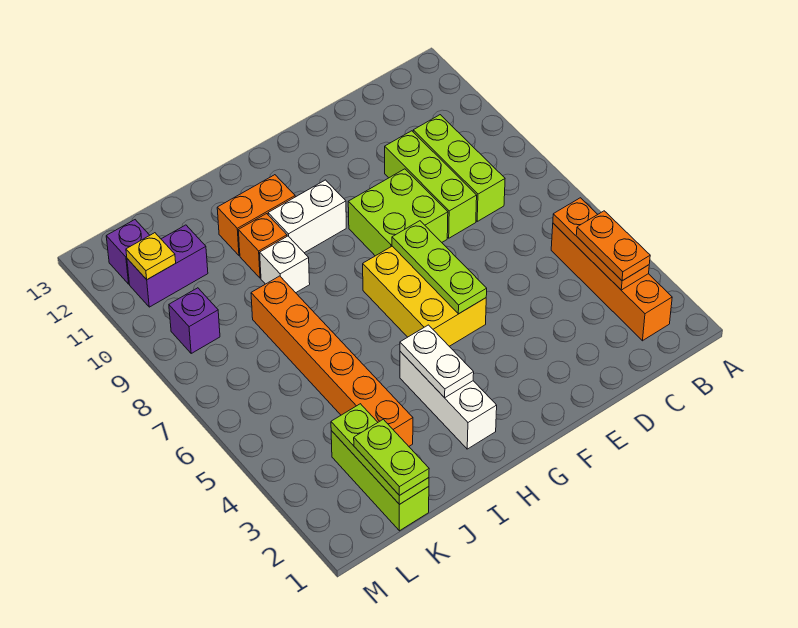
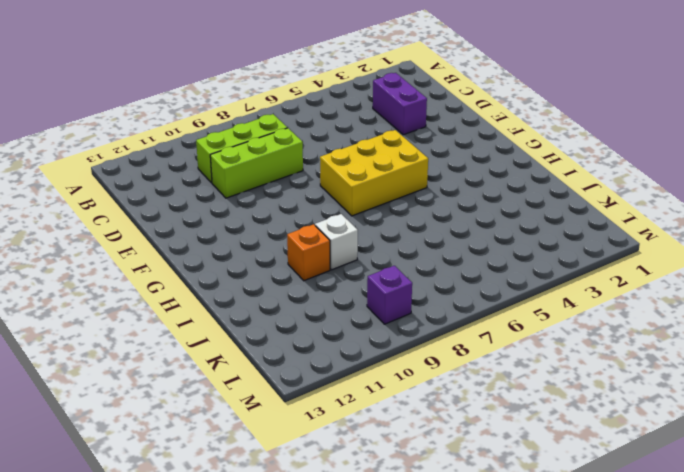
purple brick C3:D3 level 1 -> purple brick K11:L11 level 1
none -> orange brick B2:B5 level 1
none -> lime brick E8:F9 level 1
none -> white brick G10:H10 level 1

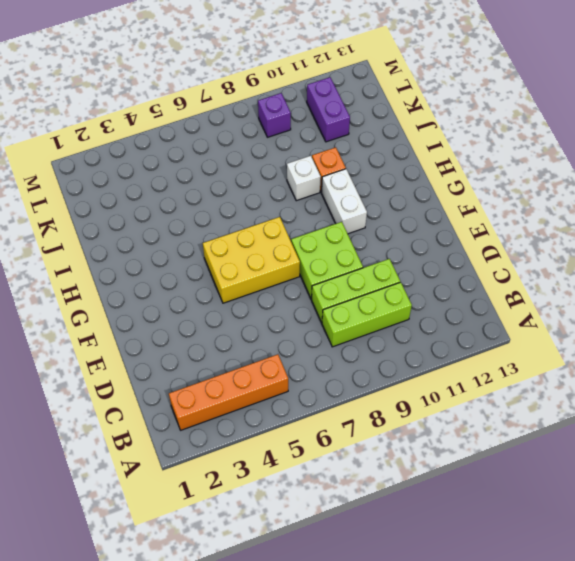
none -> white brick H2:H4 level 1
none -> orange brick H11:I11 level 1
none -> orange brick J3:J8 level 1

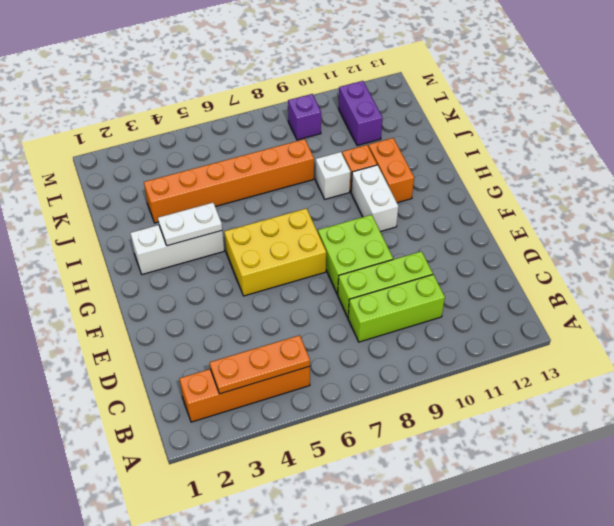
none -> lime brick K1:K3 level 1
none -> purple brick L12 level 1
none -> lime plate F5:F7 level 2

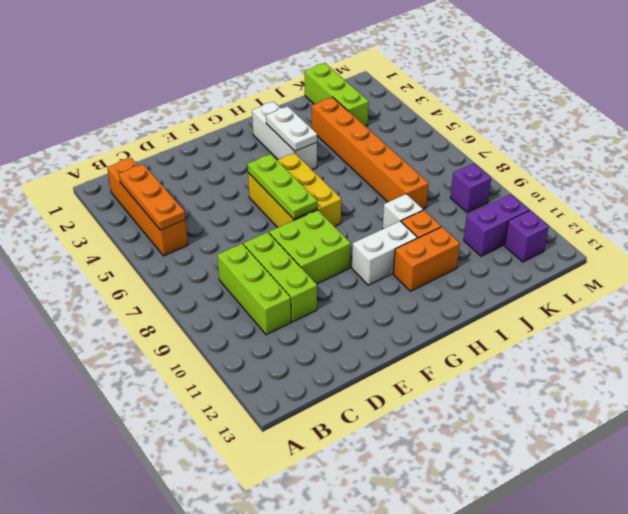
none -> lime plate K1:K3 level 2
none -> yellow plate L11 level 2
none -> orange plate B3:B4 level 3

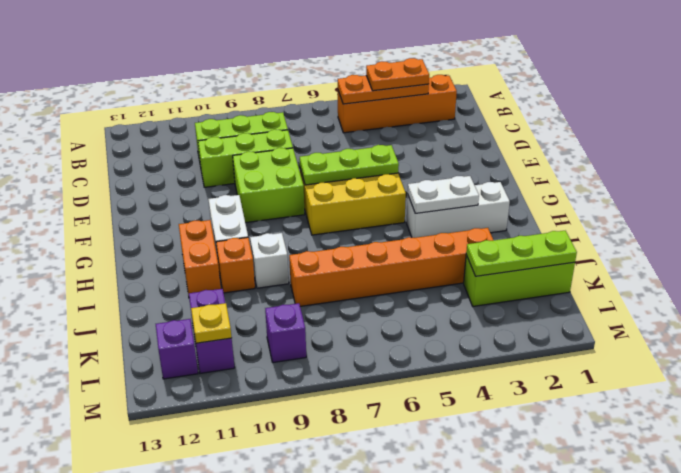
none -> lime plate K1:K2 level 3

